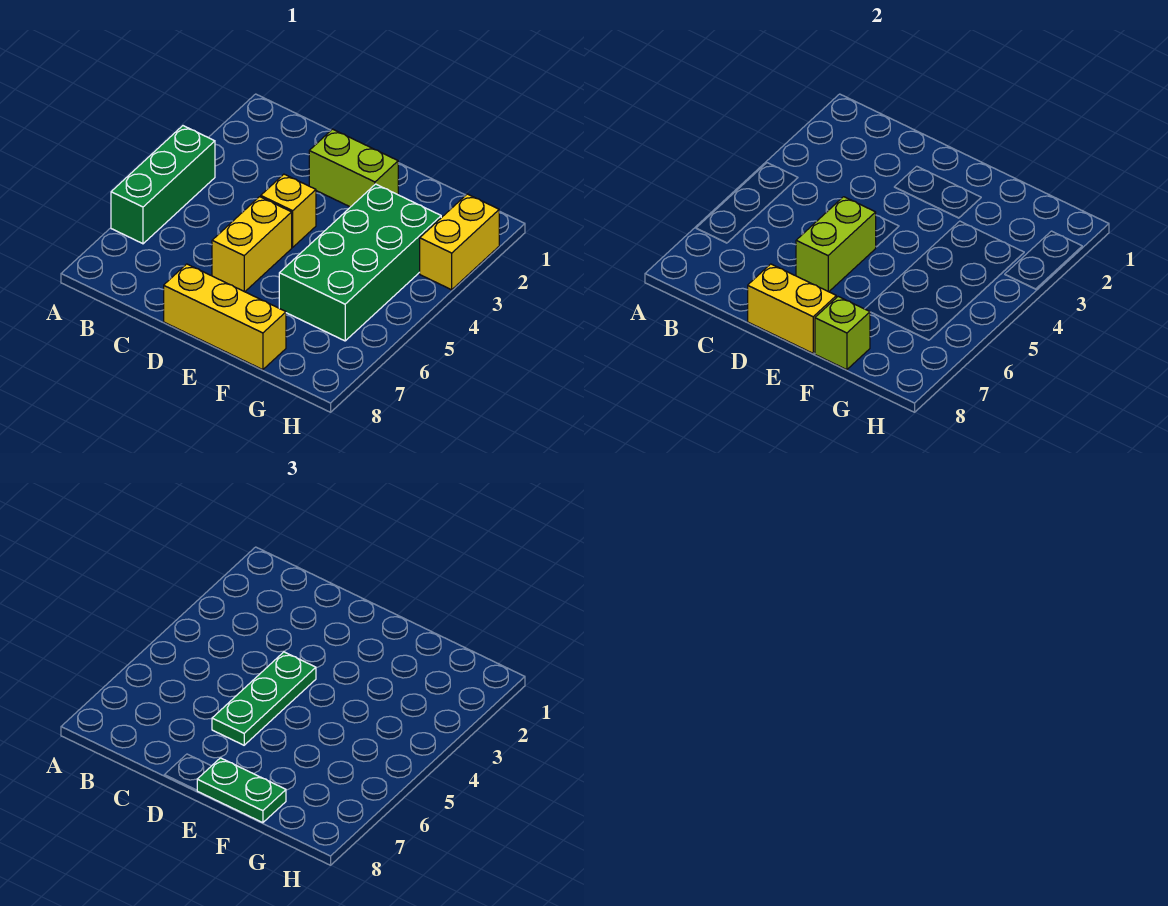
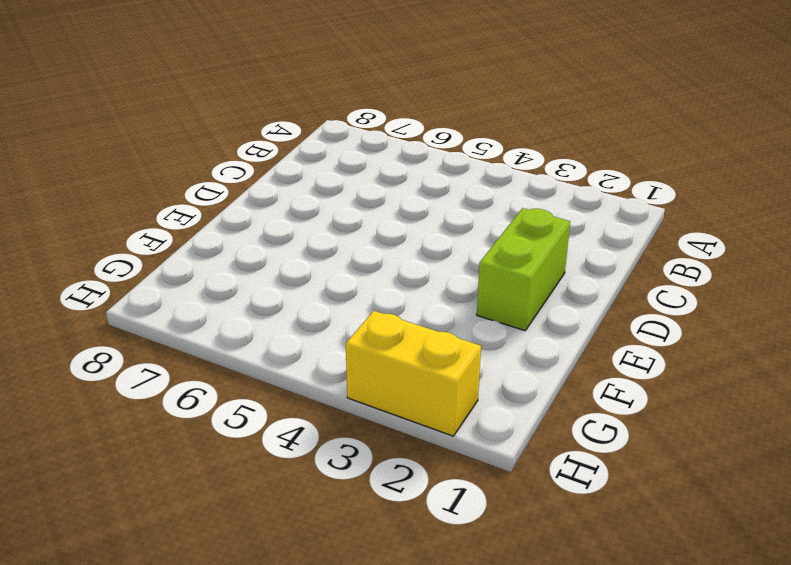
none -> green brick A4:A6 level 1
none -> yellow brick D4 level 1
none -> yellow brick D5:D6 level 1

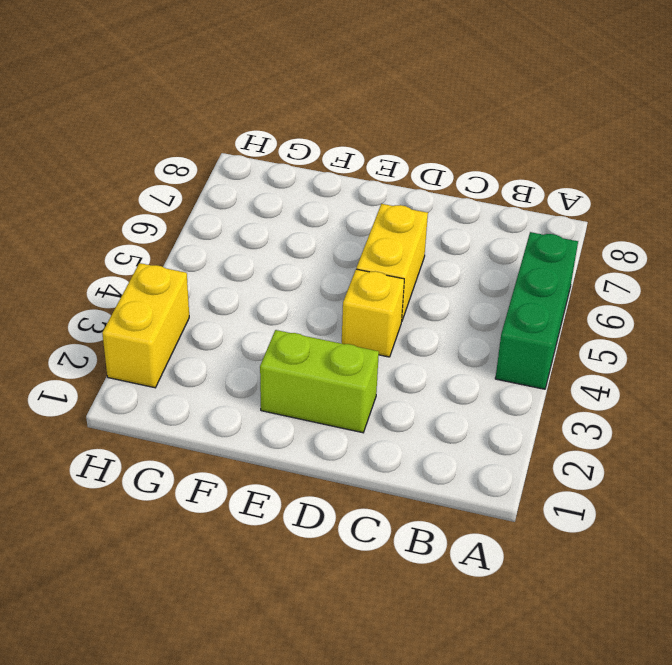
none -> yellow brick D8:F8 level 1
none -> green brick F3:G6 level 1
none -> lime brick D5:D6 level 2

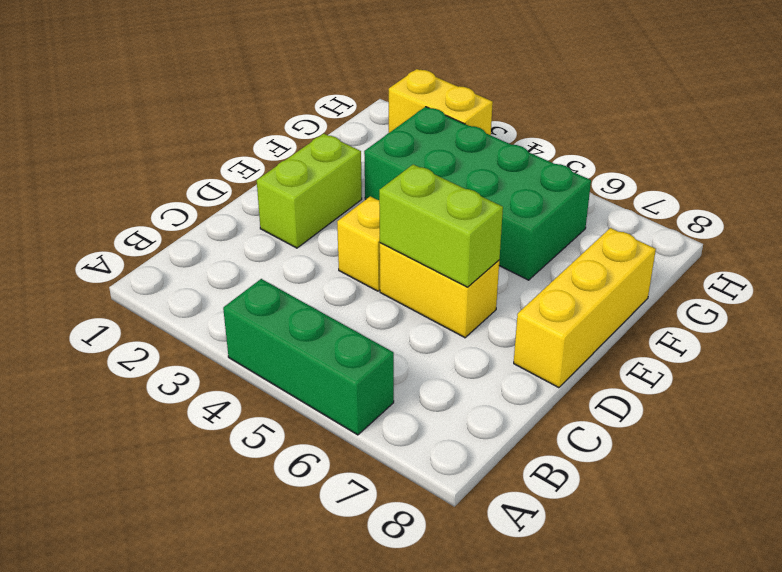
none -> yellow brick D8:E8 level 2
none -> lime brick F8 level 2
none -> green plate D4:D6 level 3

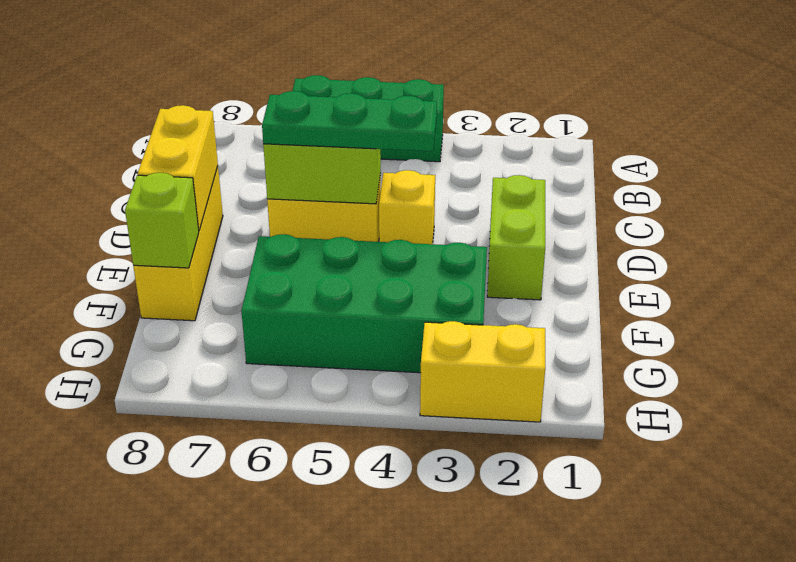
none -> green plate E8:F8 level 3

